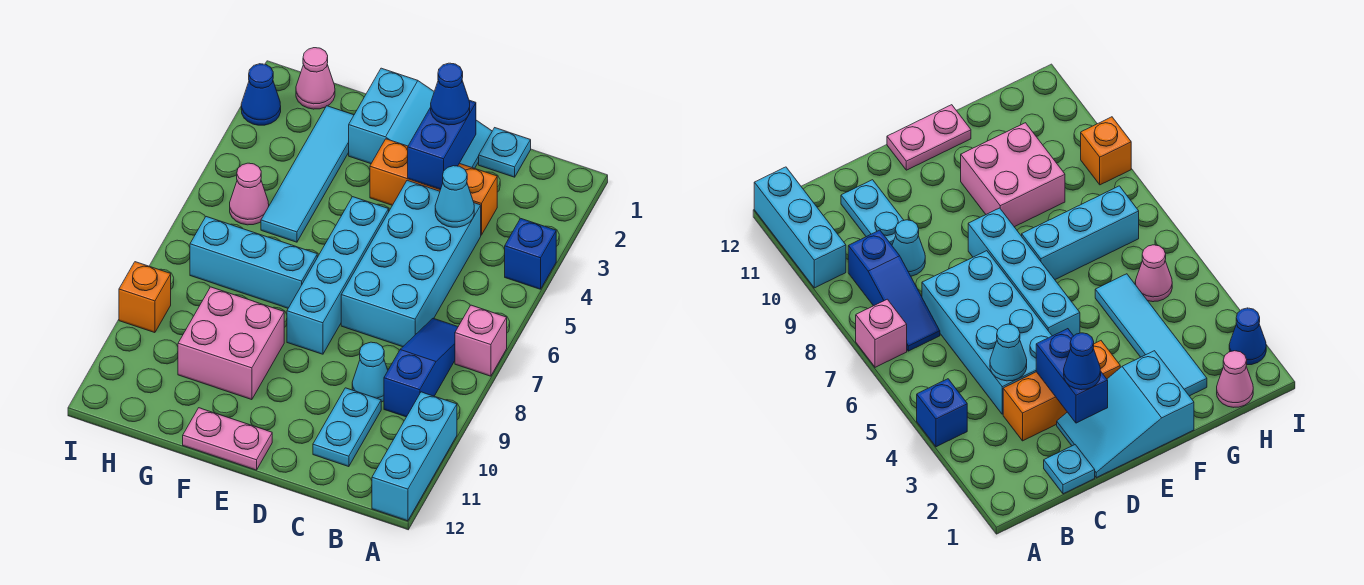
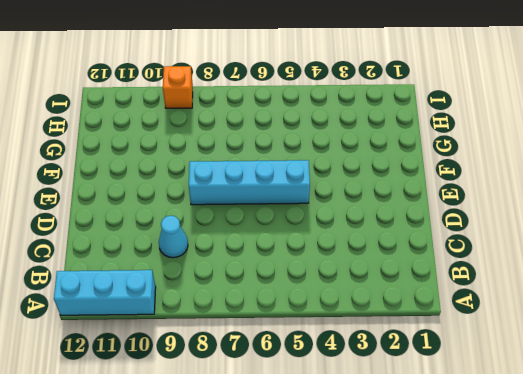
none -> blue brick A4 level 1
none -> pink brick A7 level 1
none -> blue slope B7:B9 level 1 top 9

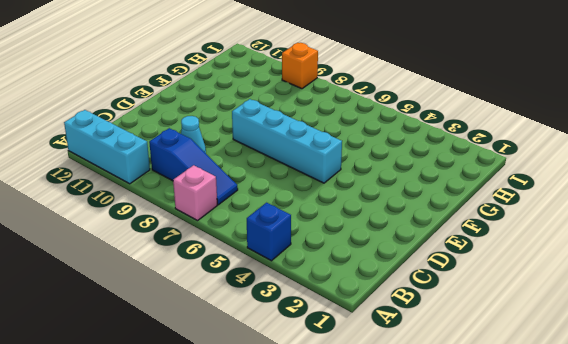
none -> cyan plate C1 level 1
none -> orange brick C3:E3 level 1
none -> cyan brick C4:D7 level 1

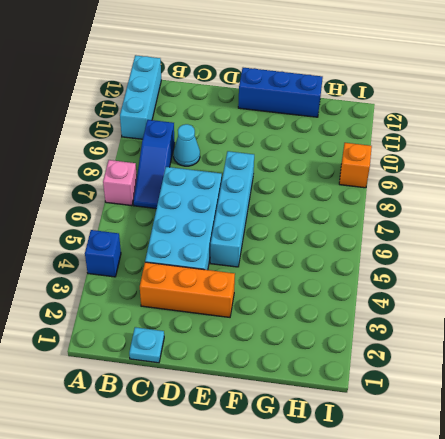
blue brick E12:G12 level 1 -> pink plate E12:F12 level 1
none -> cyan plate C10:C11 level 1
none -> cyan slope D1:F2 level 1 top F
none -> cyan brick F7:H7 level 1

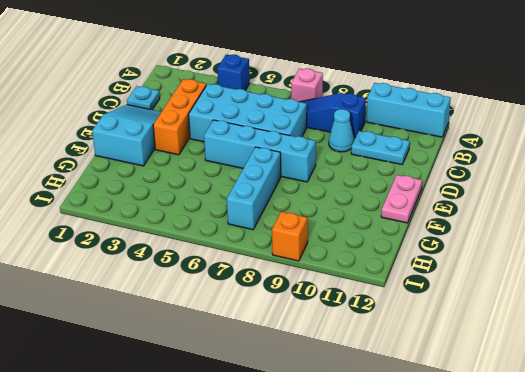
none -> pink brick F9:G10 level 1
none -> cyan tile G2:G5 level 1
none -> pink cone H1 level 1

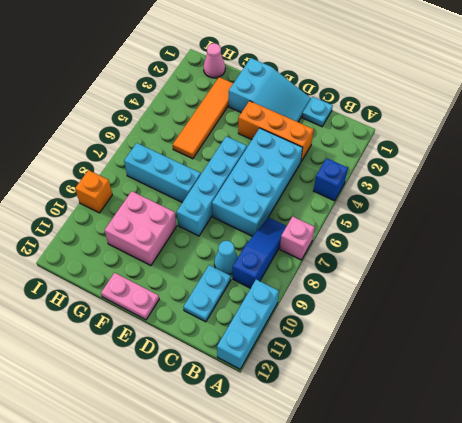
orange tile G2:G5 level 1 -> cyan tile G2:G5 level 1
none -> pink cone H5 level 1
none -> blue cone I2 level 1
none -> cyan cone C4 level 2

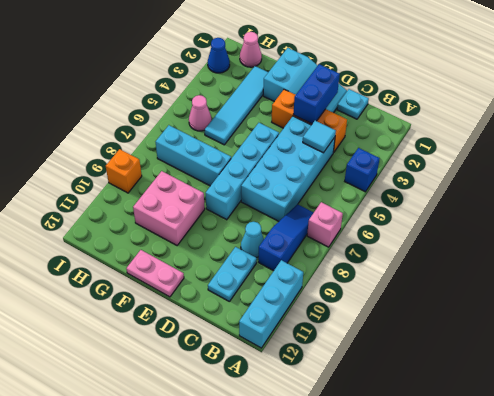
cyan tile C4 level 2 -> cyan cone C4 level 2
none -> blue cone D2 level 3

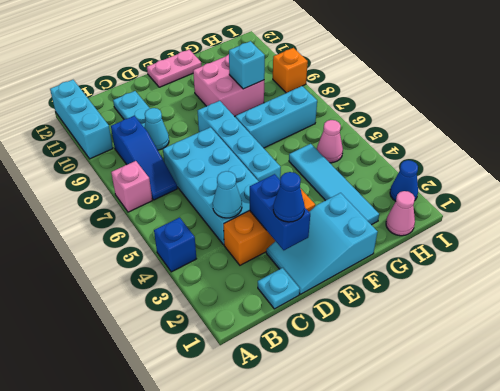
cyan brick G9 level 2 -> none

